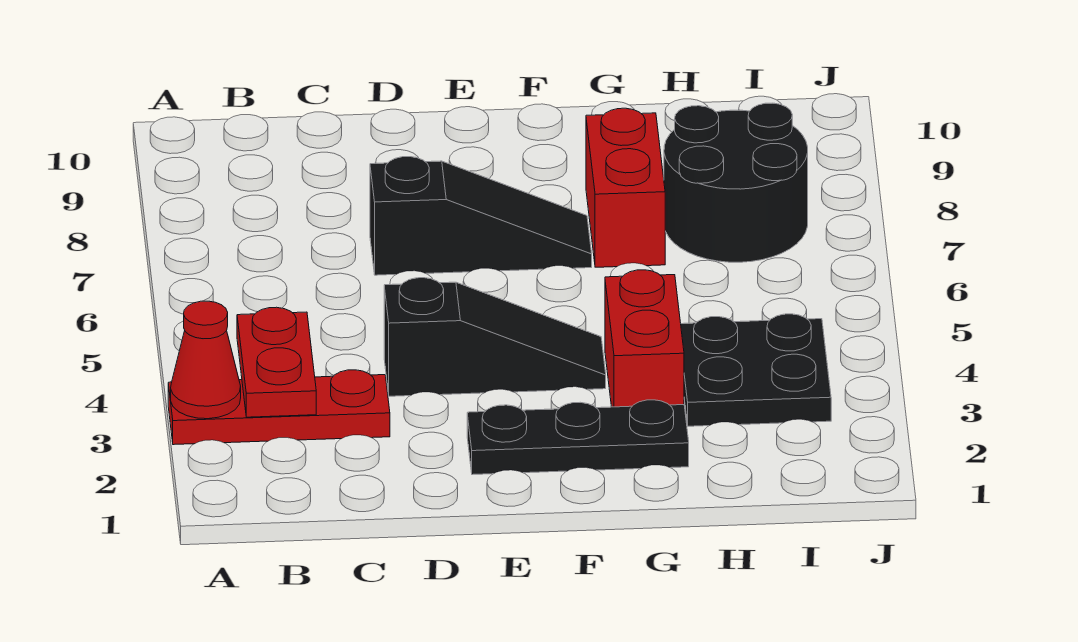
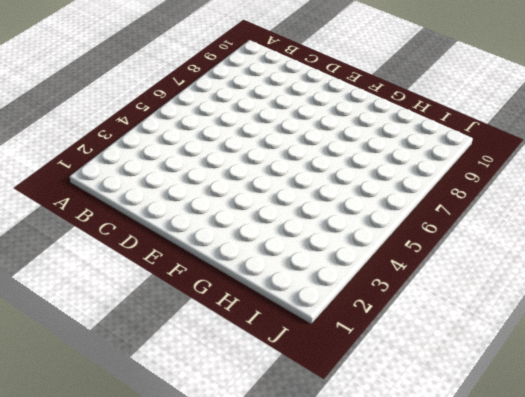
none -> red plate A3:C3 level 1
none -> black slope D4:F4 level 1 top D

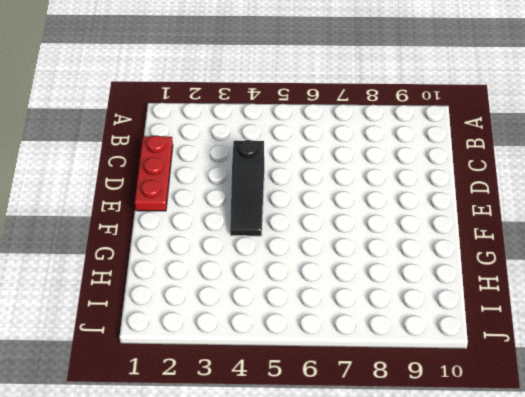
red plate C1:E1 level 1 -> red plate A3:C3 level 1
none -> black slope D7:F7 level 1 top D
none -> black plate E2:G2 level 1

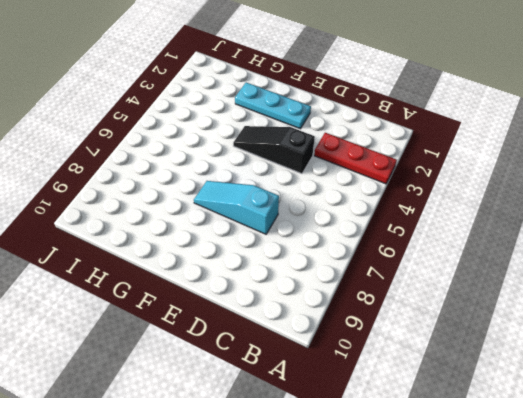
cyan slope D7:F7 level 1 top D -> black slope D7:F7 level 1 top D
cyan plate E2:G2 level 1 -> black plate E2:G2 level 1
none -> red brick G3:G4 level 1
none -> red brick G7:G8 level 1

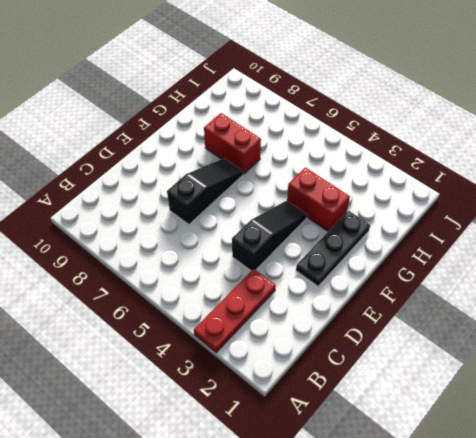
none -> black plate H3:I4 level 1
none -> black round brick H7:I8 level 1

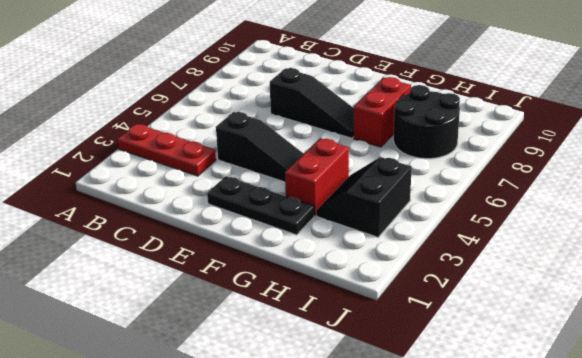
black slope H3:I4 level 1 top I -> black plate H3:I4 level 1
none -> red cone A3 level 2
none -> red plate B3:B4 level 2

